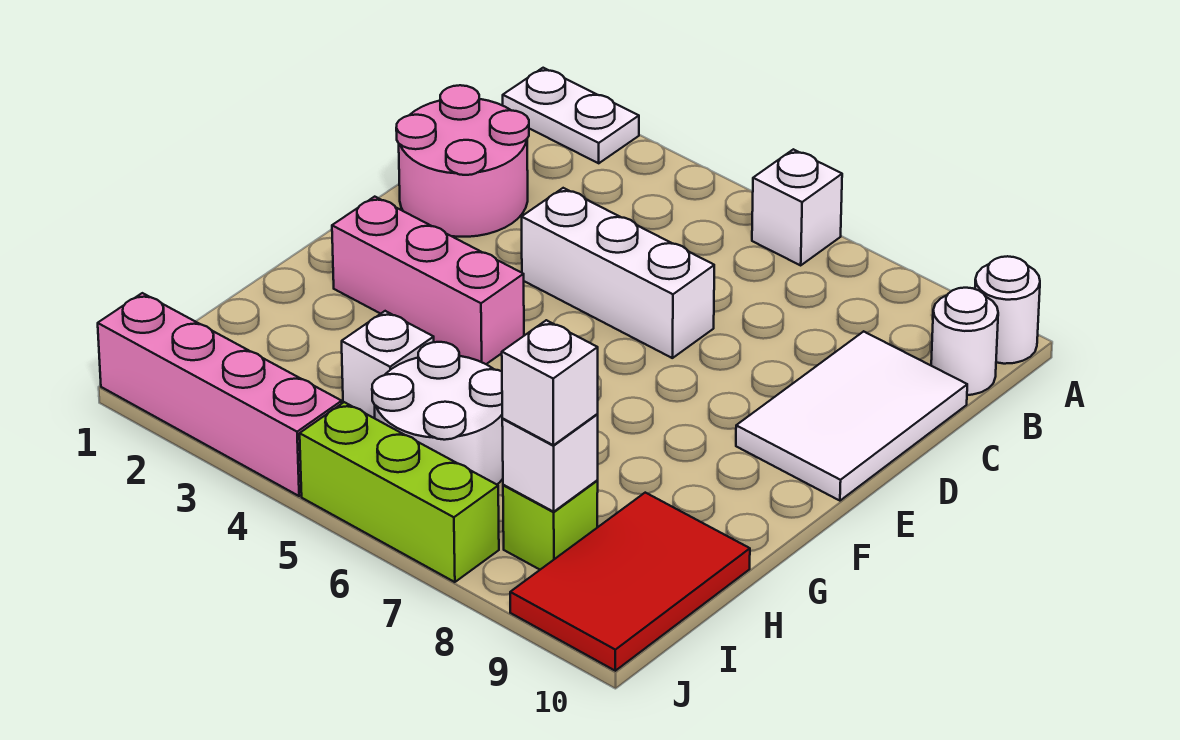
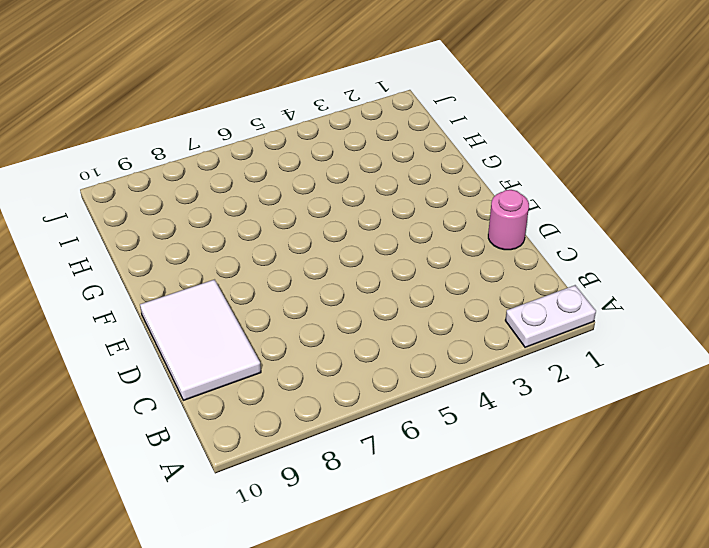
pink round brick D1 level 1 -> pink round brick C1:D2 level 1
none -> white brick A6 level 1
none -> white round brick A10 level 1
none -> white round brick B10 level 1

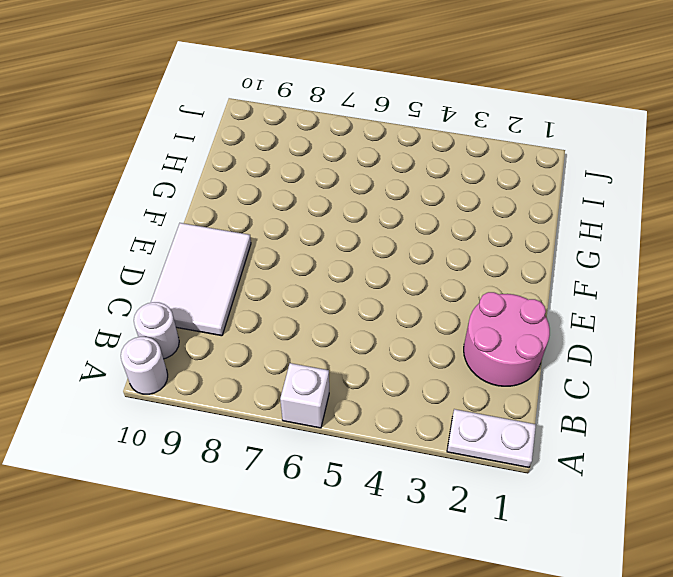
none -> white brick D4:D6 level 1
none -> pink brick F2:F4 level 1
none -> white brick H4 level 1

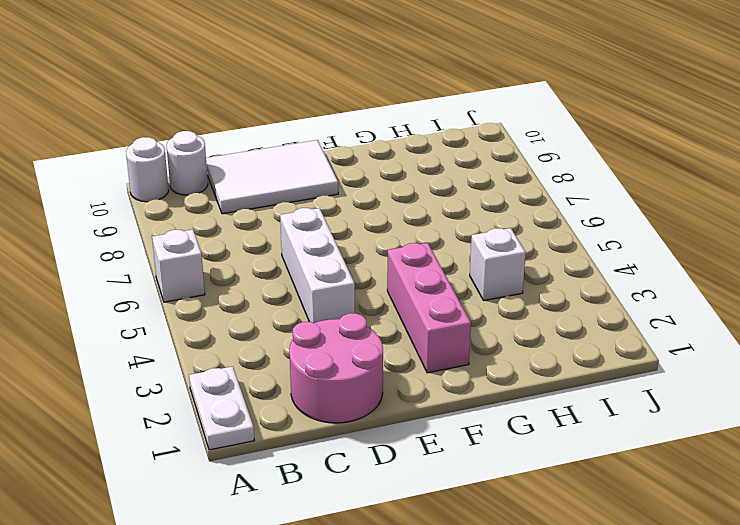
none -> white round brick H5:I6 level 1
none -> red tile H9:J10 level 1
none -> lime brick I8 level 1

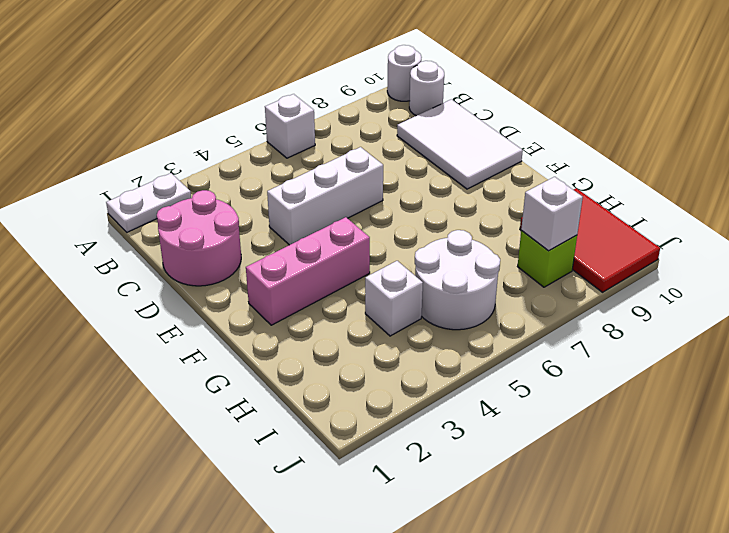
none -> pink brick J1:J4 level 1
none -> lime brick J5:J7 level 1
none -> white brick I8 level 3

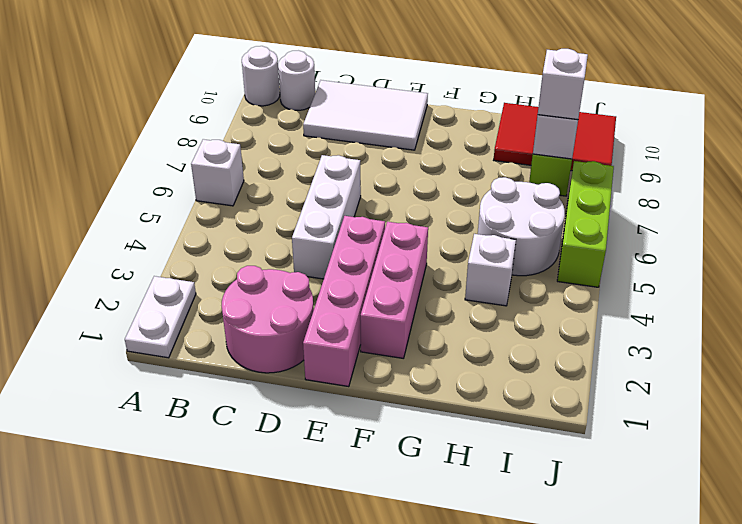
pink brick E1:E4 level 1 -> pink brick J1:J4 level 1

